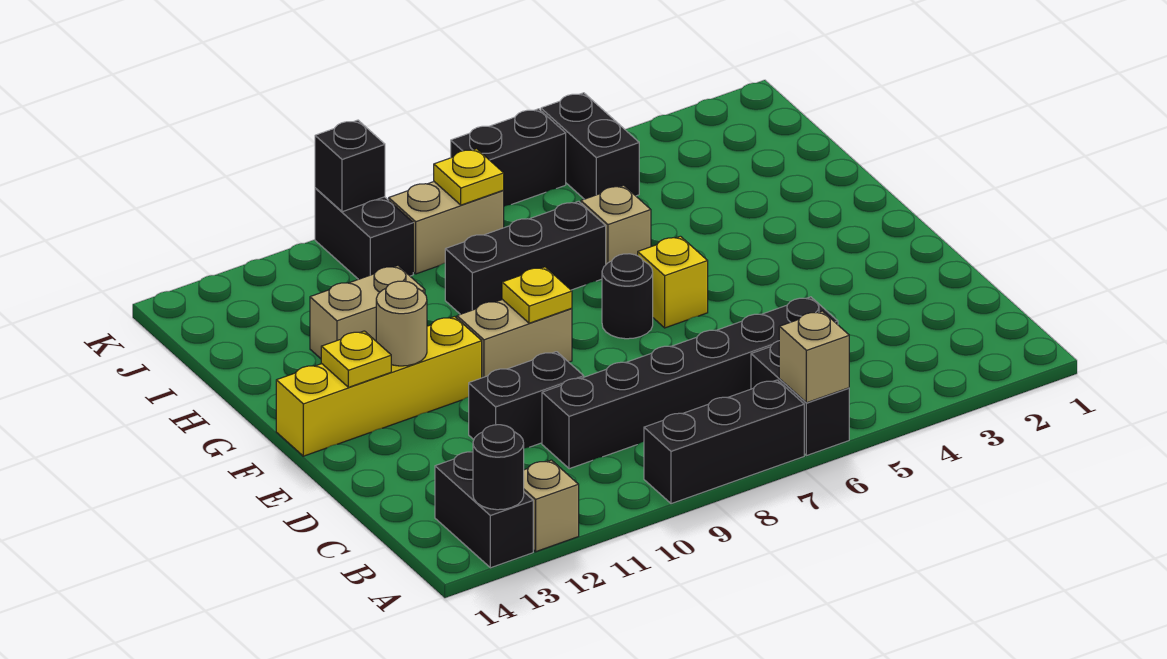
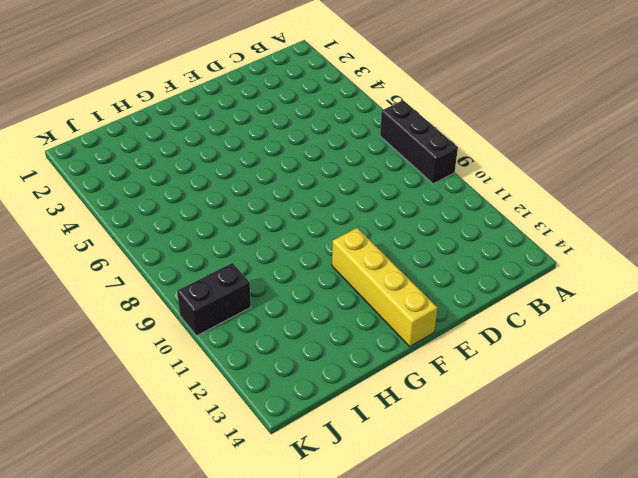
none -> black brick A6:B6 level 1
none -> tan brick A12 level 1
none -> black brick A13:B13 level 1

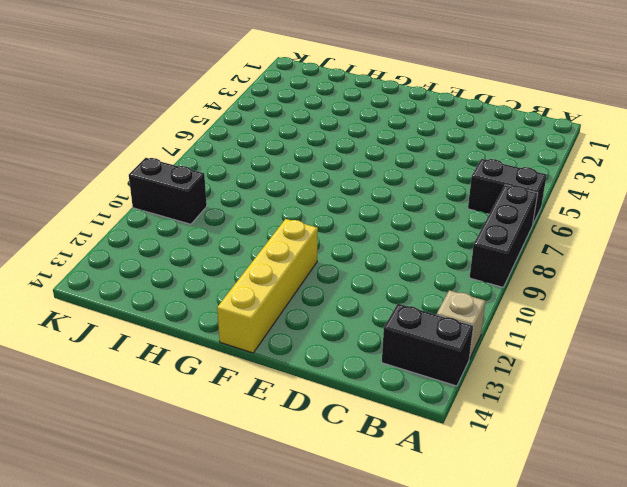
none -> black brick C5:C10 level 1
none -> black brick D10:D11 level 1
none -> yellow brick F6 level 1

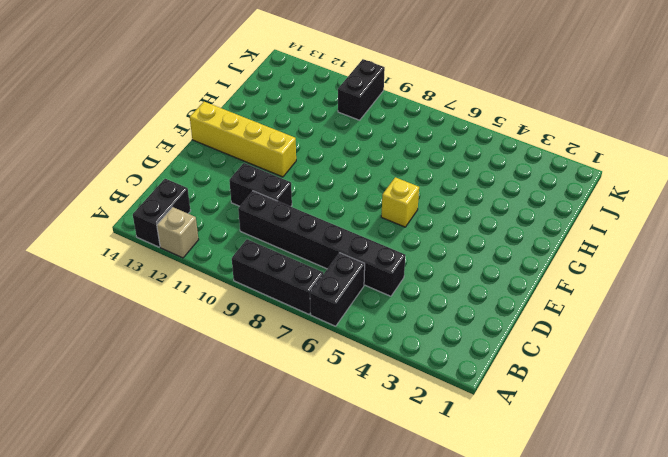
none -> black round brick F7 level 1
none -> tan brick F9:F10 level 1
none -> tan brick H6 level 1

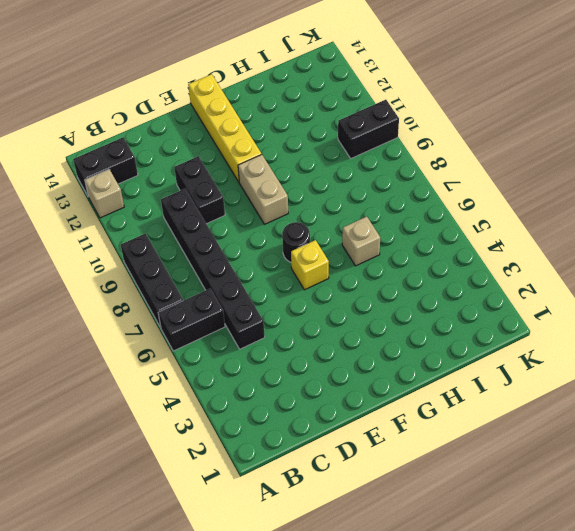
none -> black brick H7:H9 level 1
none -> tan brick H11:H12 level 1
none -> black brick J5:K5 level 1

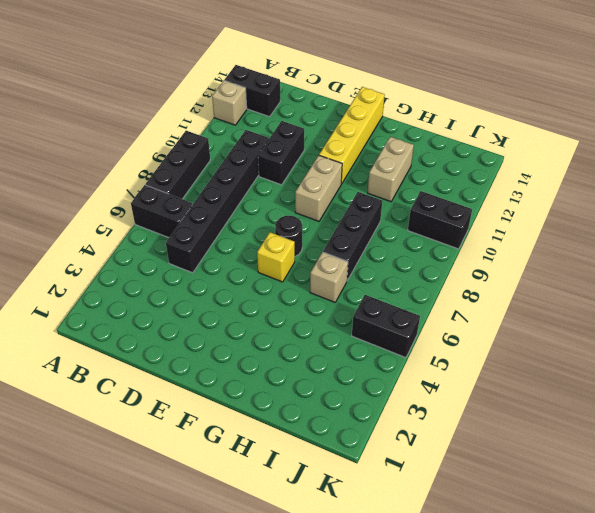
none -> tan brick J8:J9 level 1
none -> black brick K6:K7 level 1
none -> tan brick A6 level 2

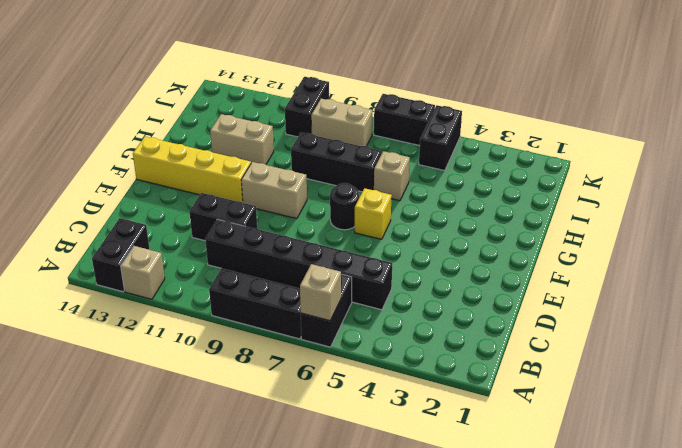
none -> black round brick A13 level 2
none -> yellow plate F9 level 2
none -> tan round brick F12 level 2

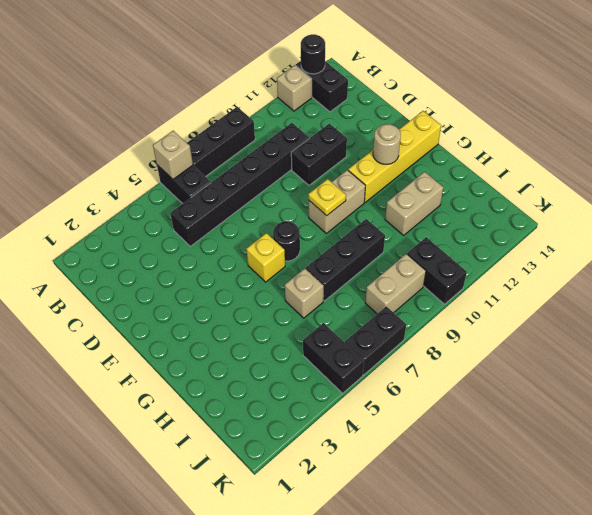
none -> yellow plate F13 level 2
none -> yellow plate J8 level 2
none -> black brick K10 level 2

